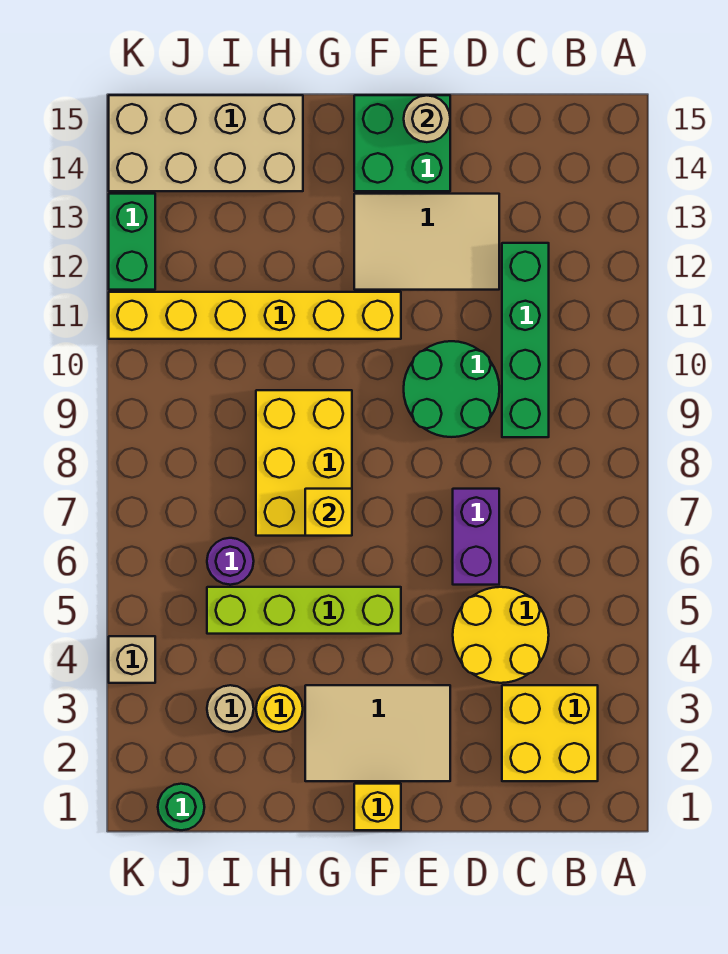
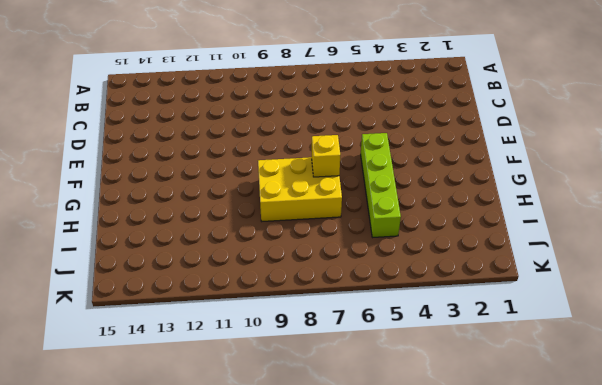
none -> yellow brick B2:C3 level 1
none -> yellow round brick C4:D5 level 1
none -> green brick C9:C12 level 1

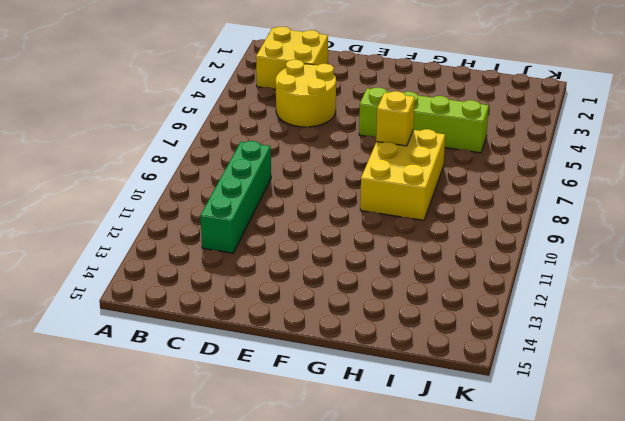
none -> purple brick D6:D7 level 1
none -> green round brick D9:E10 level 1
none -> tan tile D12:F13 level 1

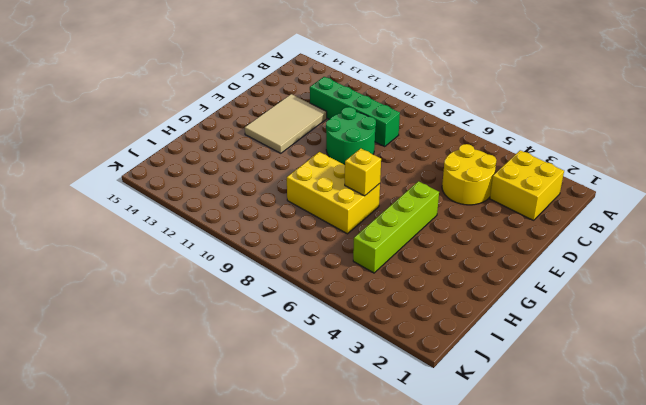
none -> purple brick D6:D7 level 1
none -> tan tile E2:G3 level 1
none -> green brick E14:F15 level 1

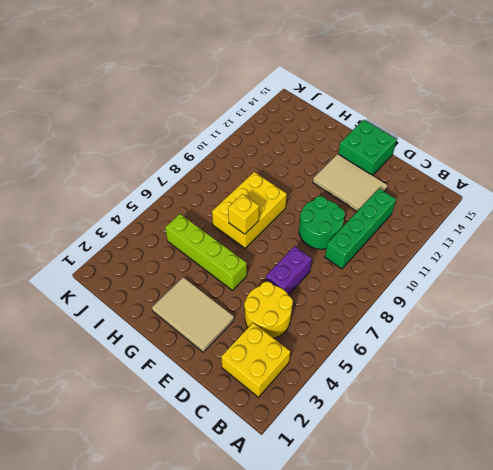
none -> yellow brick F1 level 1
none -> yellow brick F11:K11 level 1
none -> yellow round brick H3 level 1

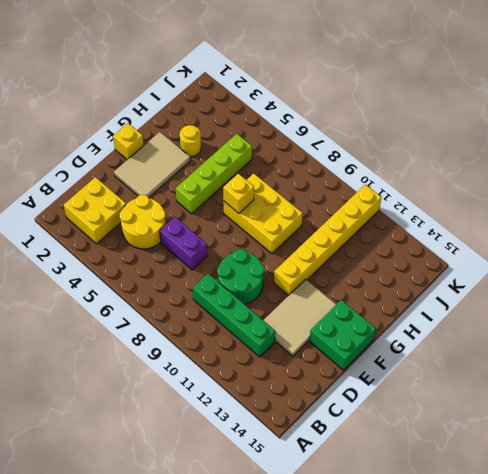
none -> tan brick H14:K15 level 1
none -> tan round brick I3 level 1
none -> purple round brick I6 level 1

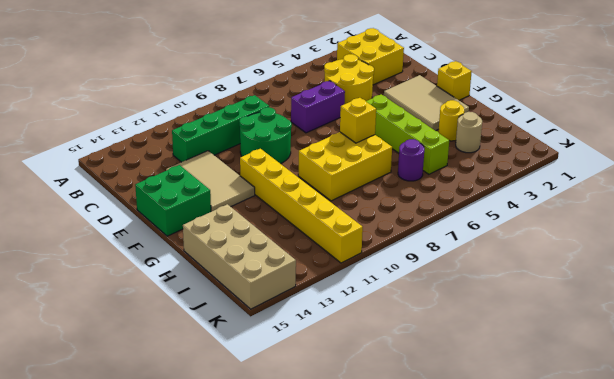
none -> green round brick J1 level 1
none -> tan brick K4 level 1
none -> green brick K12:K13 level 1

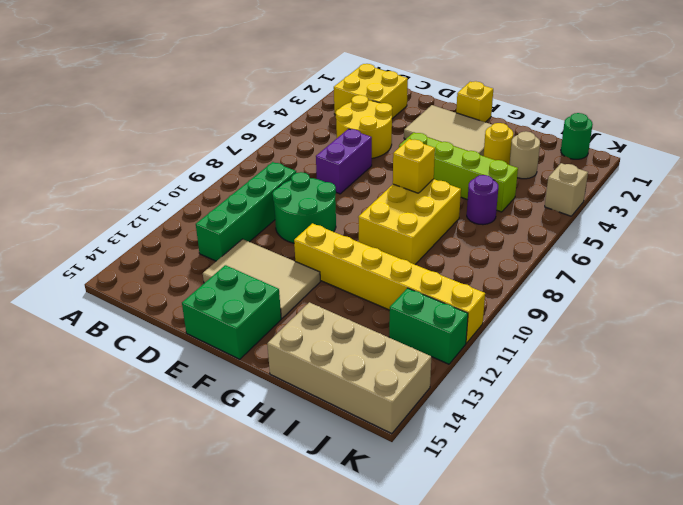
green brick J12:K12 level 1 -> green brick K12:K13 level 1
none -> tan round brick E15 level 2

